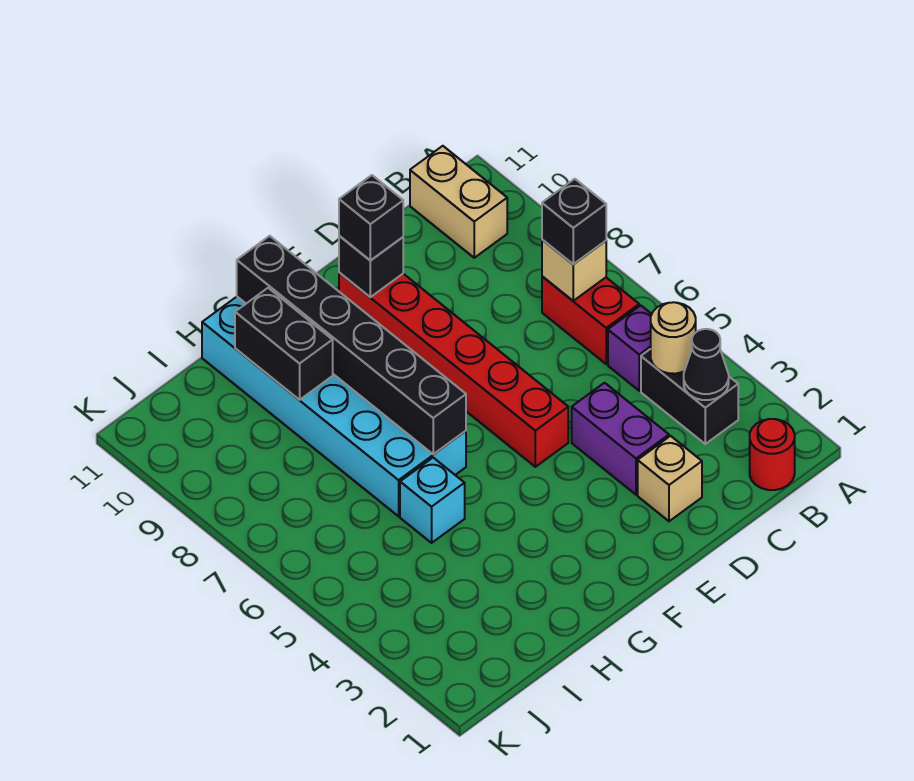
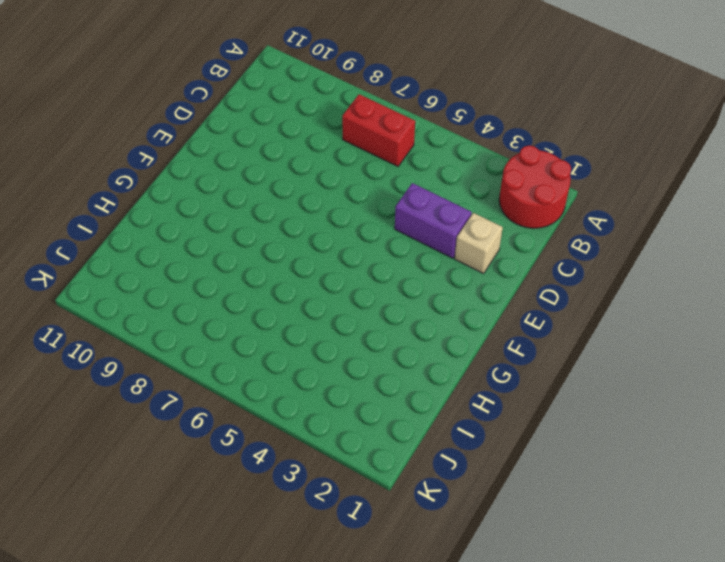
red round brick A1:B2 level 1 -> red round brick B1 level 1
none -> black brick B3:B4 level 1
none -> purple brick B5 level 1
none -> tan brick B10:B11 level 1

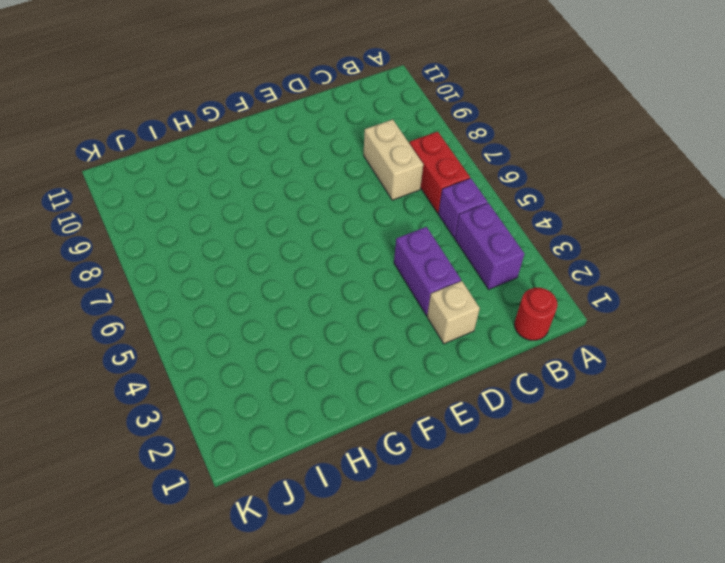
purple brick B3:B4 level 1 -> black brick B3:B4 level 1
tan brick C7:C8 level 1 -> tan brick B10:B11 level 1
none -> red brick E5:E10 level 1
none -> cyan brick G6:H11 level 1
none -> cyan brick H5 level 1

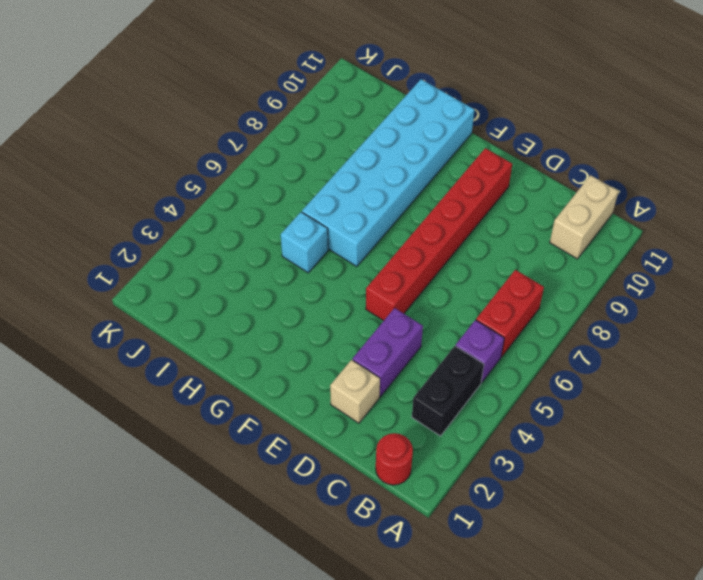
none -> black cone B3 level 2
none -> tan round brick B4 level 2
none -> tan brick B7 level 2

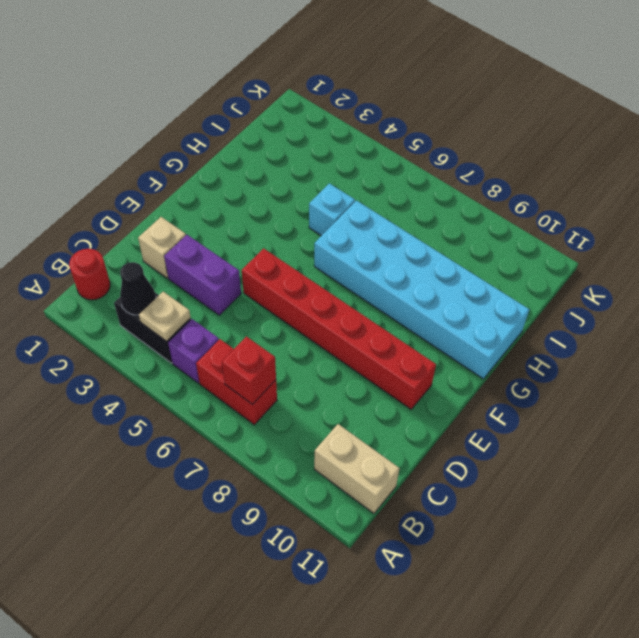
tan plate B4 level 2 -> tan round brick B4 level 2
red brick B7 level 2 -> tan brick B7 level 2
none -> black brick E10 level 2
none -> black brick G6:G11 level 2
none -> black brick H9:H10 level 2

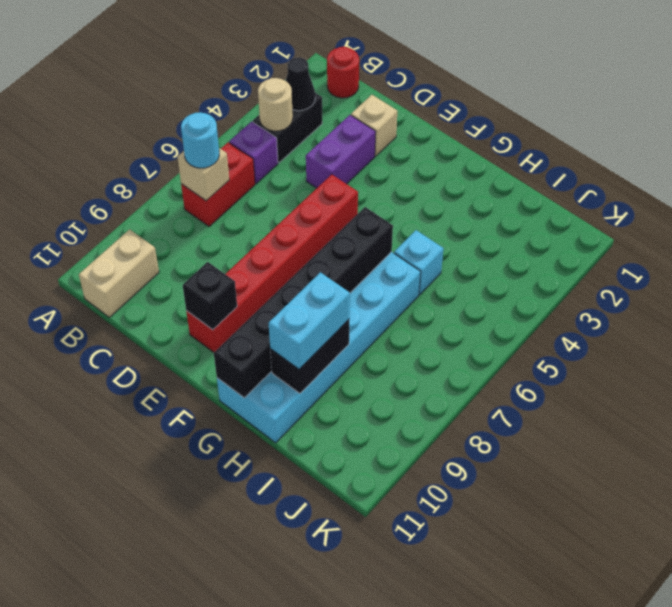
cyan round brick B7 level 3 -> black brick B7 level 3
cyan brick H9:H10 level 3 -> none
none -> black brick E10 level 3

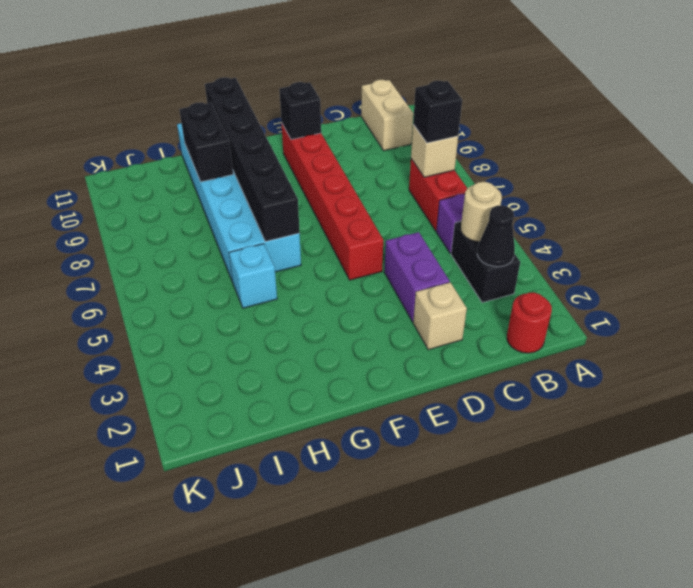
none -> black brick E10 level 3

